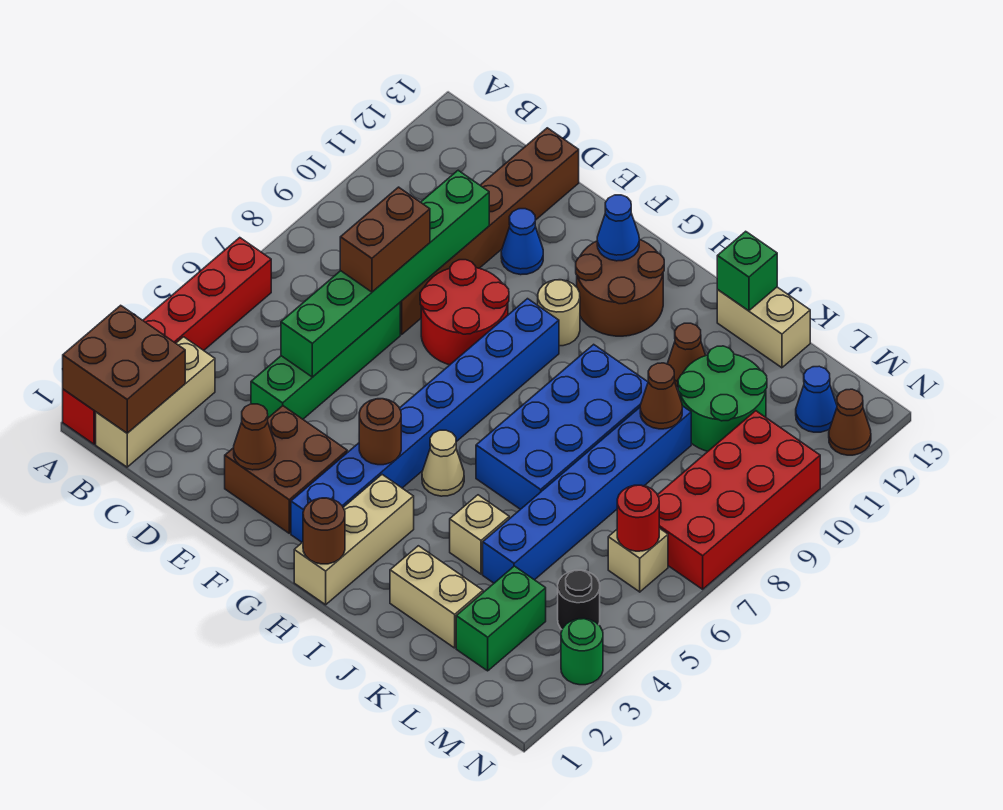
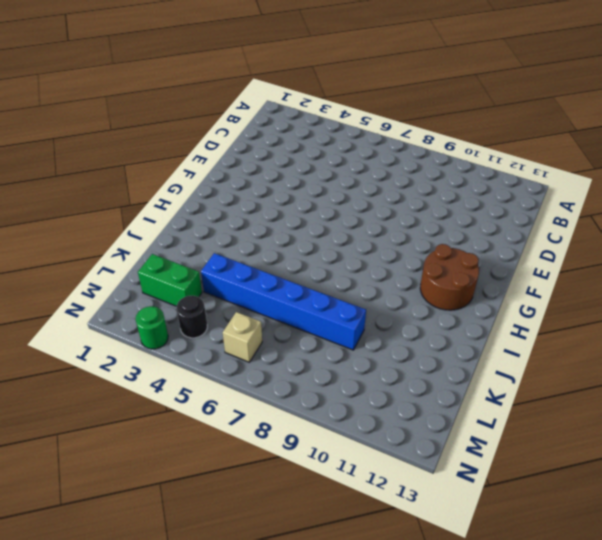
none -> red brick A1:A6 level 1
none -> tan brick B1:B3 level 1
none -> green brick D4:D7 level 1
none -> brown brick D8:D13 level 1

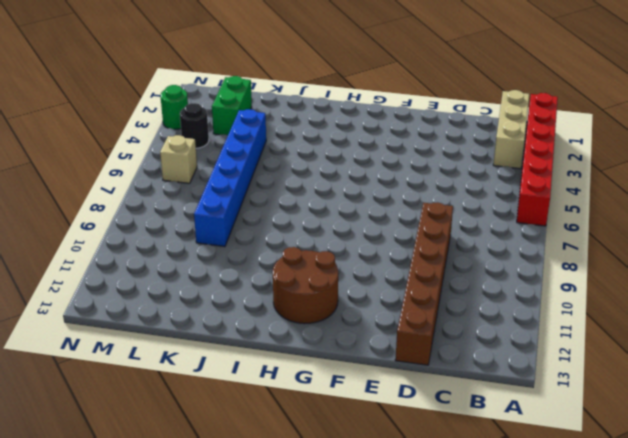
none -> green brick D4:D7 level 1
none -> brown brick E2:F3 level 1
none -> red round brick E8:F9 level 1
none -> blue cone E11 level 1

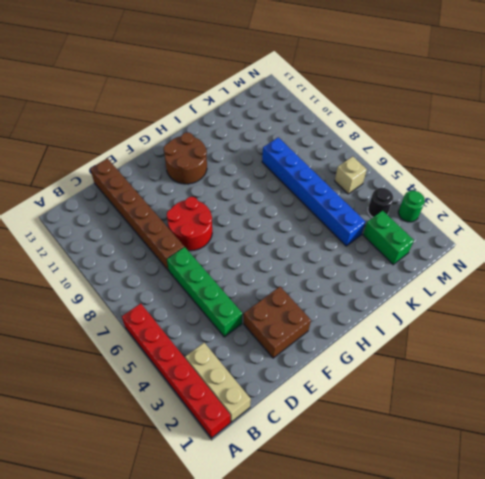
none -> blue cone E11 level 1
none -> blue brick G2:G9 level 1
none -> tan round brick G10 level 1
none -> tan brick H1:H3 level 1

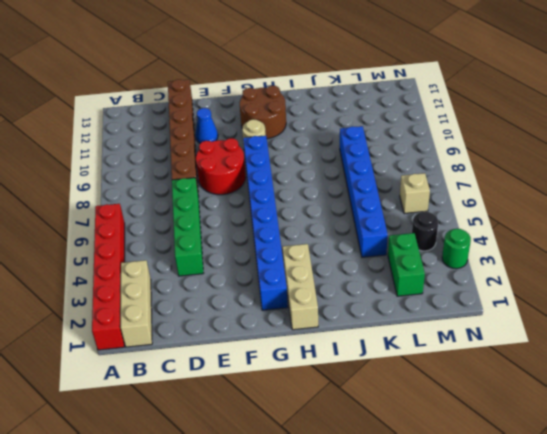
none -> brown brick E2:F3 level 1
none -> tan cone H5 level 1
none -> blue brick I6:J9 level 1
none -> tan brick J2:K2 level 1

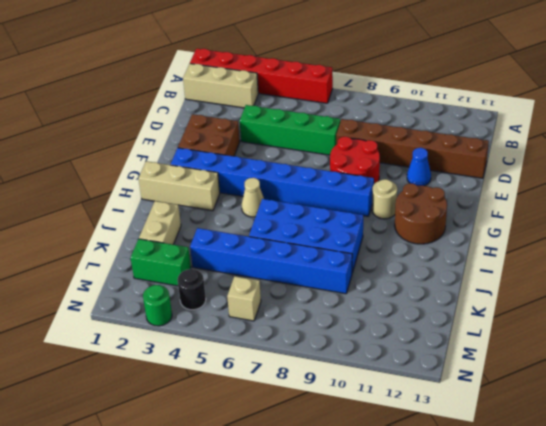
none -> tan brick J4 level 1
none -> brown cone J11 level 1
none -> tan brick J13:K13 level 1
none -> green round brick K10:L11 level 1

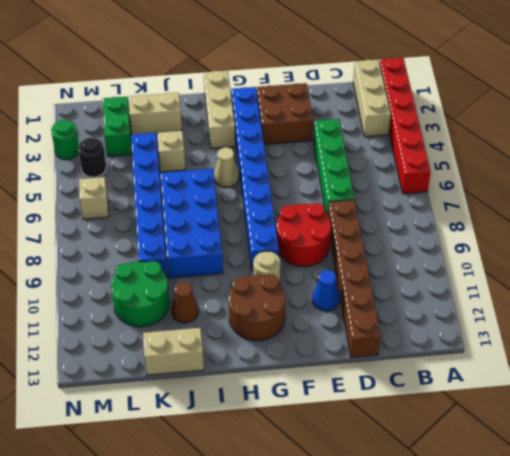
none -> red brick M7:N10 level 1
none -> blue cone M12 level 1
none -> brown cone N12 level 1
none -> brown brick A1:B2 level 2

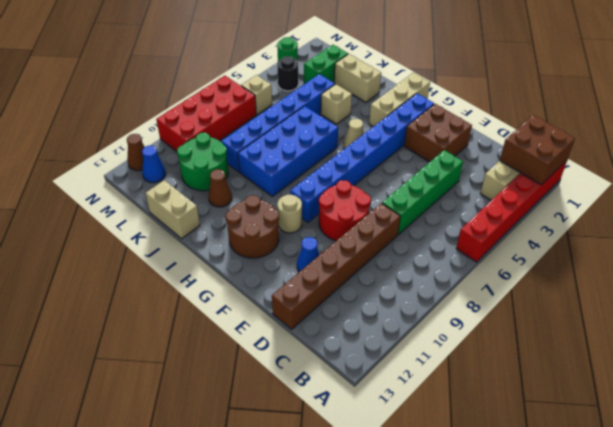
none -> green brick D5:D10 level 2
none -> brown cone E2 level 2
none -> brown round brick G4 level 2
none -> blue cone G12 level 2

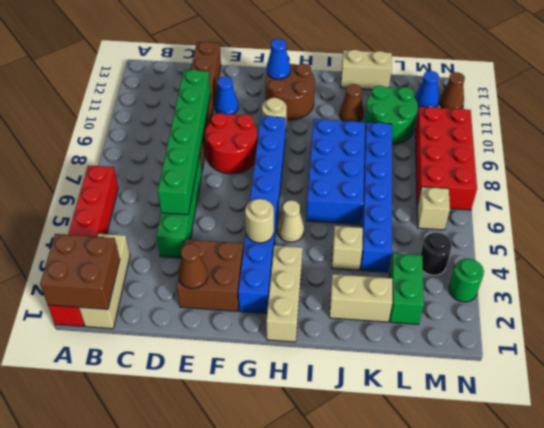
tan round brick G4 level 2 -> brown round brick G4 level 2
none -> brown round brick H1 level 2
none -> green brick J13 level 2
none -> brown cone K9 level 2
none -> red round brick M6 level 2

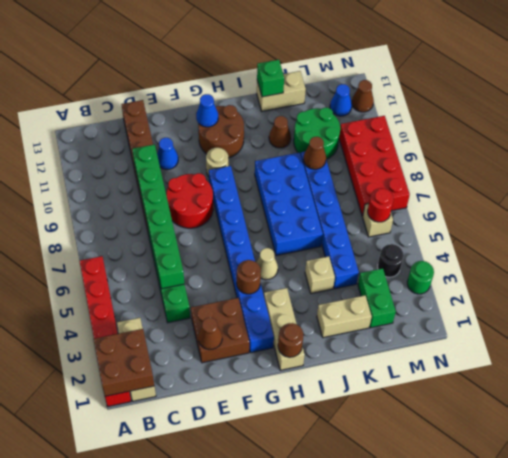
none -> brown brick D7:D8 level 3

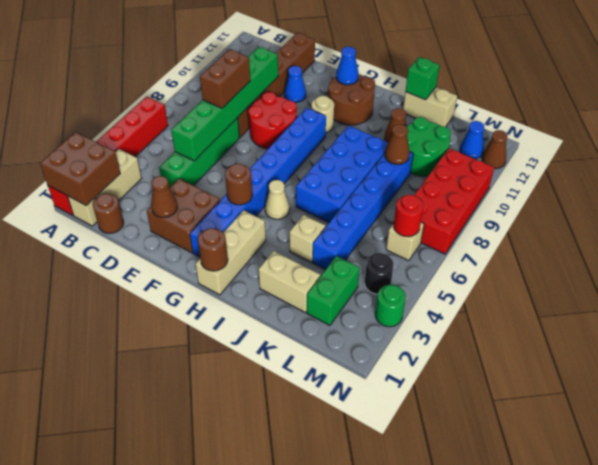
brown round brick C1 level 1 -> none

